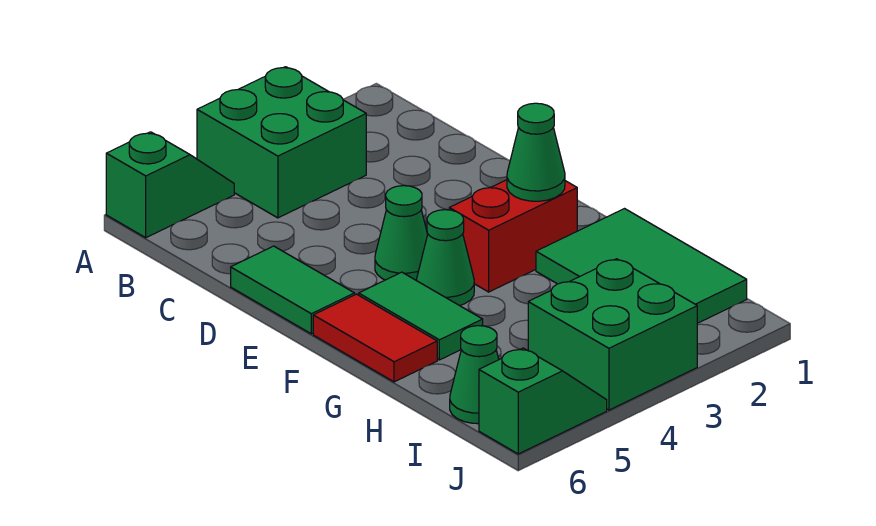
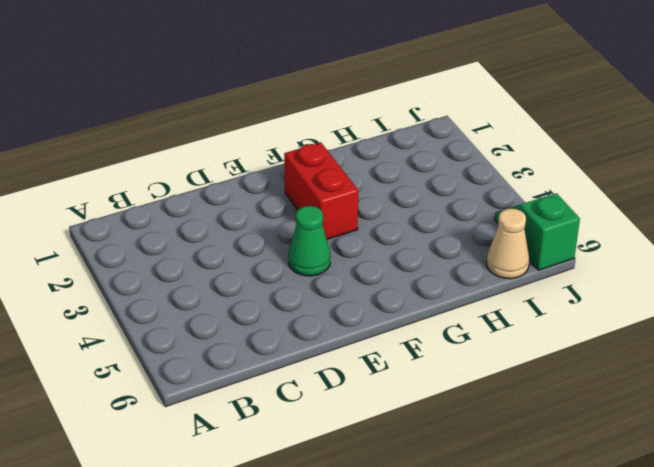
tan cone I6 level 1 -> green cone I6 level 1
none -> green brick A3:B4 level 1
none -> green slope A5:A6 level 1 top 6
none -> green tile D6:E6 level 1

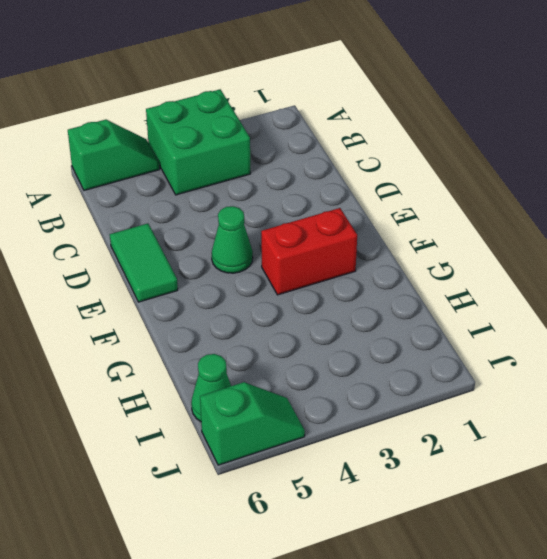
none -> green cone F4 level 1
none -> green tile F5:G5 level 1
none -> red tile F6:G6 level 1

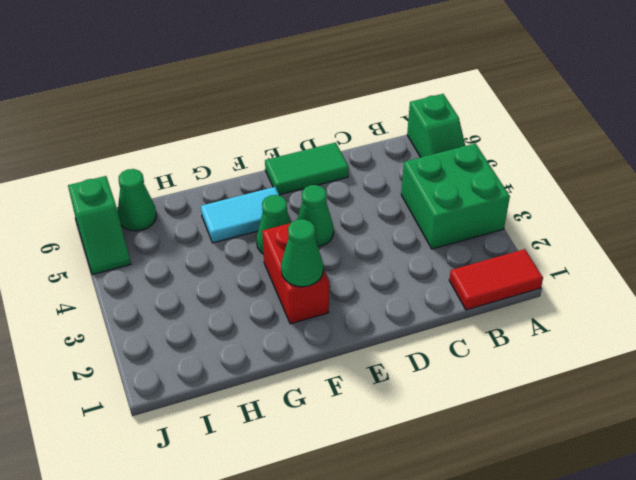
red tile A1:B1 level 1 -> red tile F6:G6 level 1
cyan tile F5:G5 level 1 -> green tile F5:G5 level 1
none -> green tile G1:I2 level 1
none -> green brick I3:J4 level 1

